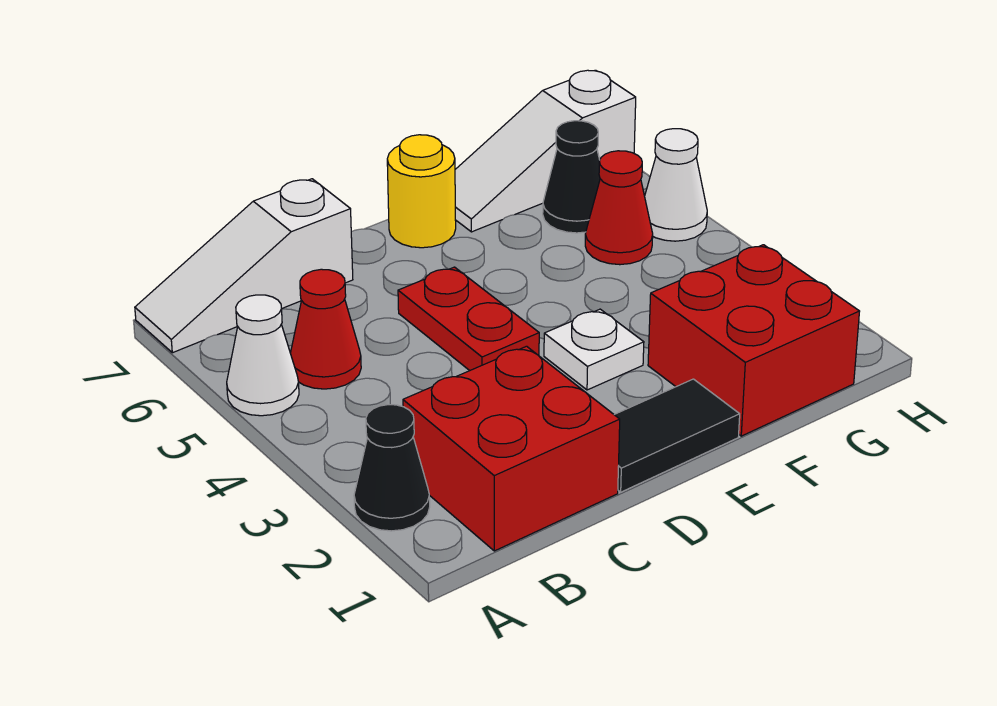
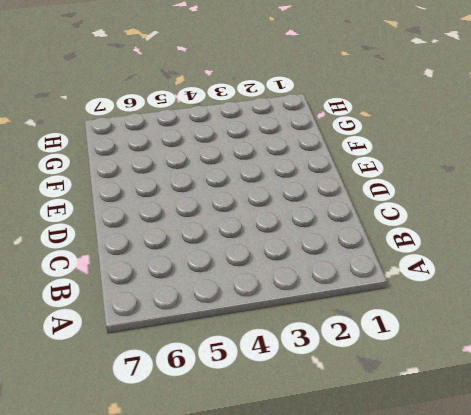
none -> black cone A2 level 1
none -> white cone A5 level 1
none -> white slope A7:C7 level 1 top C

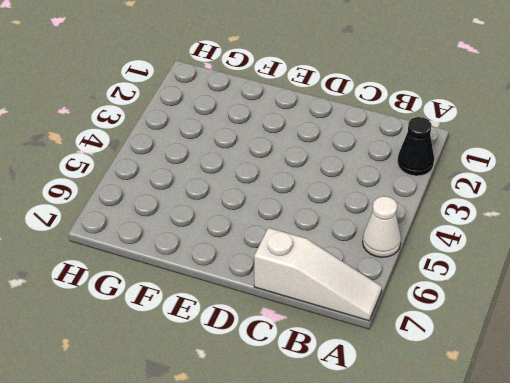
none -> red brick B1:C2 level 1
none -> red cone B5 level 1
none -> black tile D1:E1 level 1

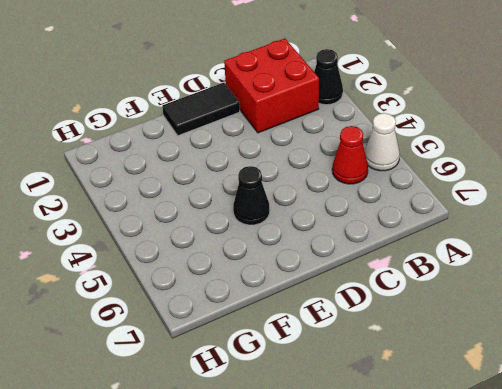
black cone E5 level 1 -> black cone G6 level 1
none -> white slope A7:C7 level 1 top C
none -> red plate D4:D5 level 1
none -> white plate E3 level 1

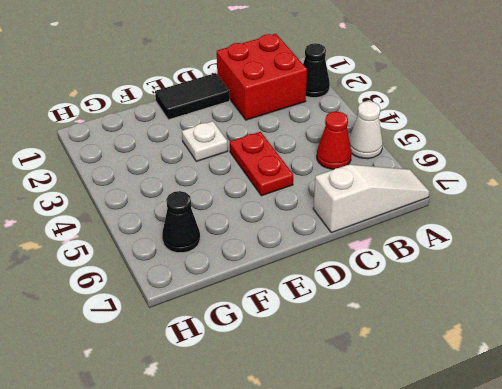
none -> yellow round brick E7 level 1
none -> red brick F1:G2 level 1
none -> white slope F7:H7 level 1 top H

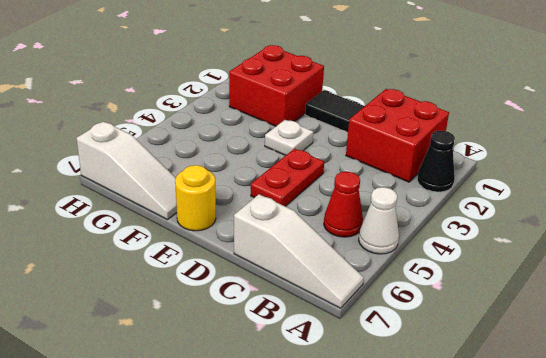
none -> red cone G5 level 1
none -> black cone G6 level 1
none -> white cone H5 level 1

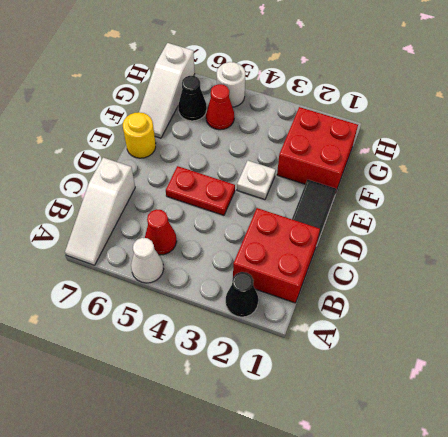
white round brick H5 level 1 -> white cone H5 level 1

